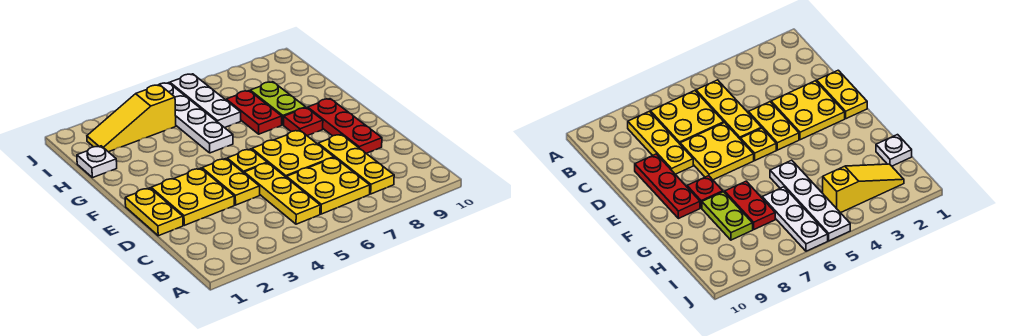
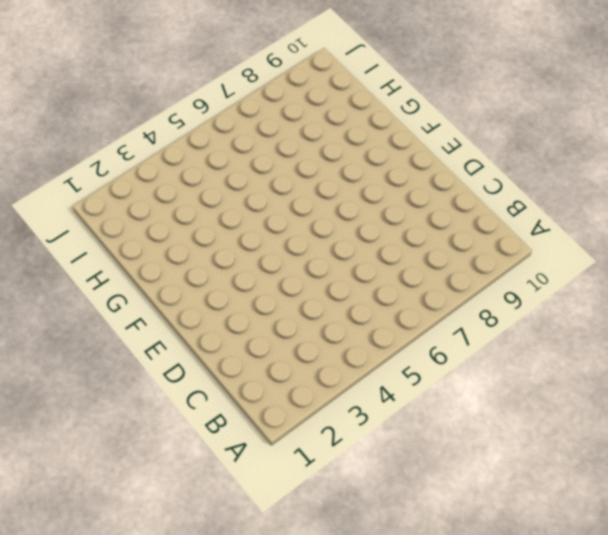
none -> yellow plate B5:D5 level 1
none -> yellow plate B6:C7 level 1
none -> yellow plate B8:D8 level 1

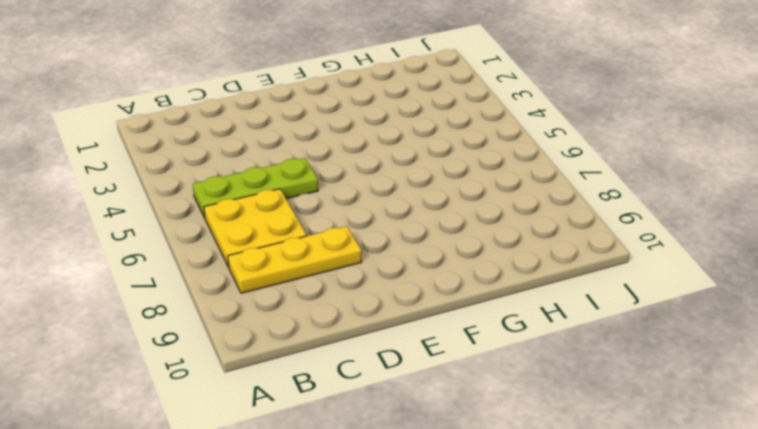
lime plate B5:D5 level 1 -> yellow plate B5:D5 level 1
none -> yellow plate D1:E1 level 1
none -> yellow plate D2:E3 level 1
none -> yellow plate D4:E4 level 1

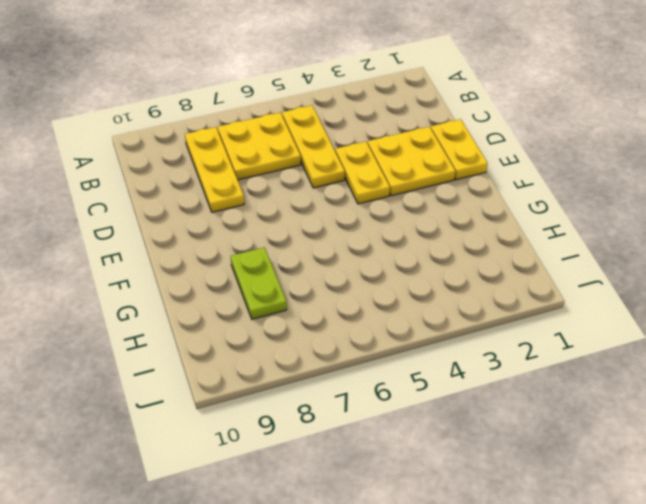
none -> yellow plate D6:E7 level 1
none -> red plate D9:F9 level 1
none -> yellow plate E5 level 1

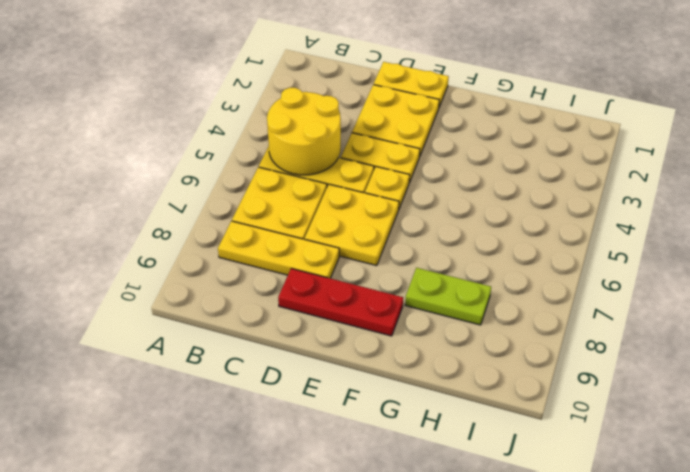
yellow round brick B4:C5 level 2 -> none
none -> red plate F8 level 1
none -> white plate G5:J5 level 1
none -> red plate G7:H7 level 1

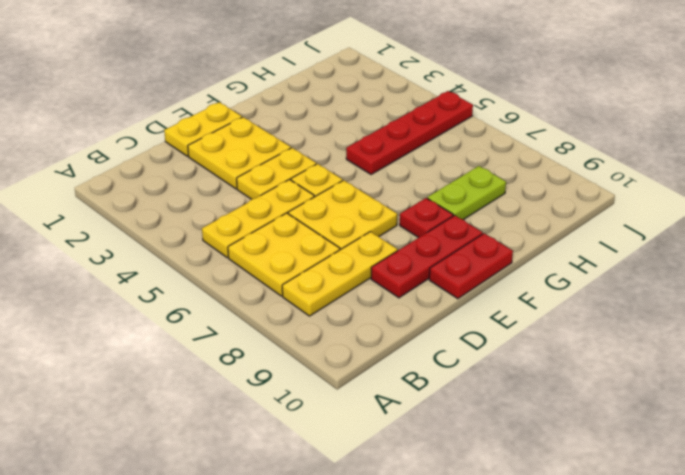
red plate E10:F10 level 1 -> red plate G7:H7 level 1
red plate G5:J5 level 1 -> white plate G5:J5 level 1
none -> white plate H1 level 1
none -> white plate H6:J6 level 1
none -> yellow slope I2:I4 level 1 top 4

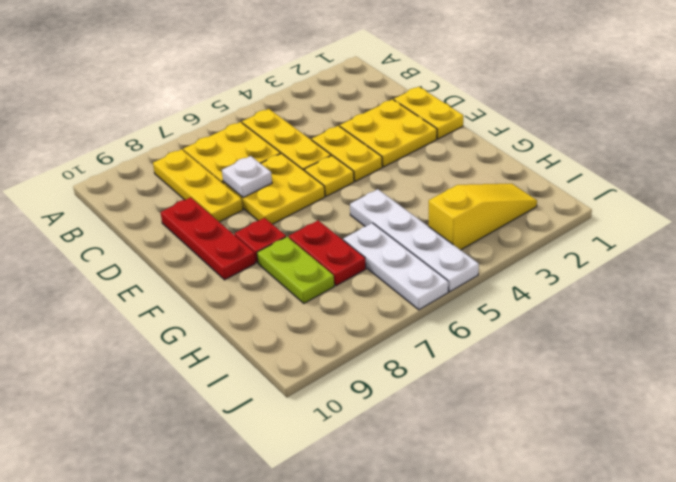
white plate D7 level 2 -> white plate H1 level 1

